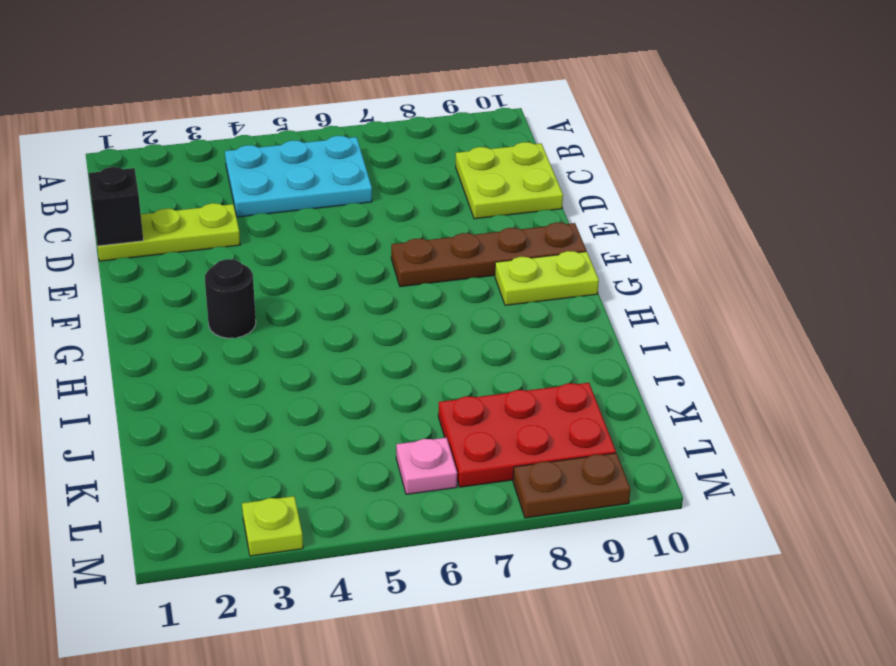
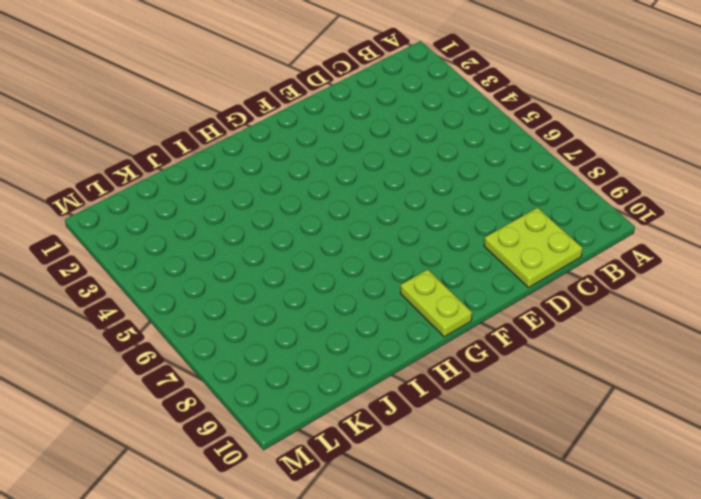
none -> cyan plate B4:C6 level 1
none -> lime plate D1:D3 level 1

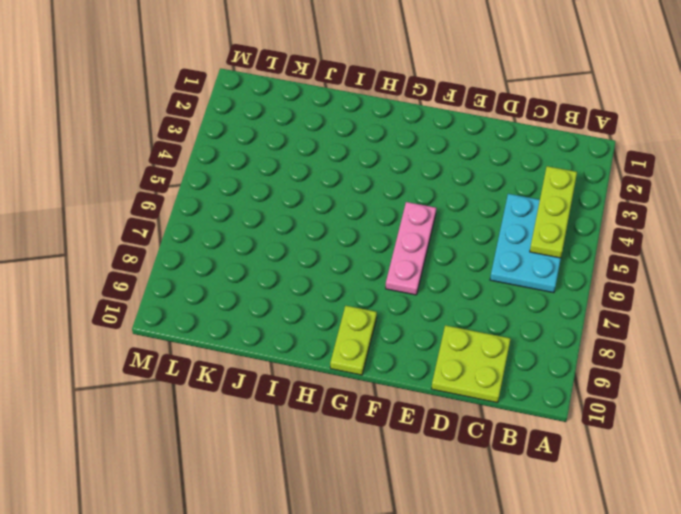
lime plate B3:B5 level 2 -> lime plate D1:D3 level 1
pink plate F5:F7 level 1 -> brown plate F7:F10 level 1
none -> black round brick G3 level 1
none -> red plate K7:L9 level 1

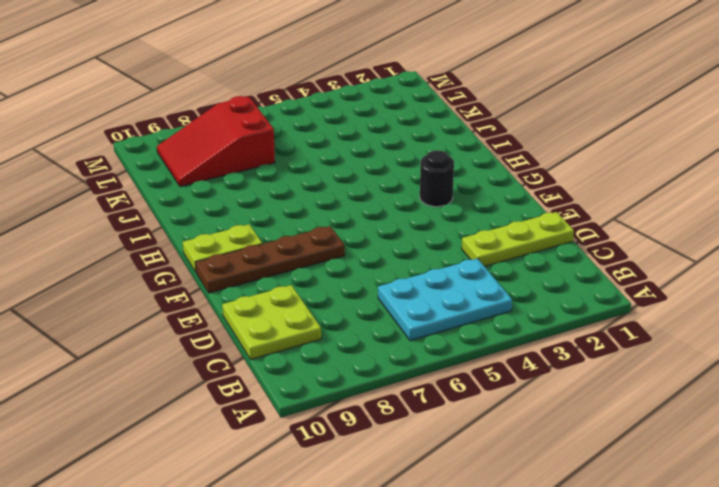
red slope K7:L9 level 1 top 7 -> red plate K7:L9 level 1
none -> pink plate L6 level 1
none -> lime plate M3 level 1

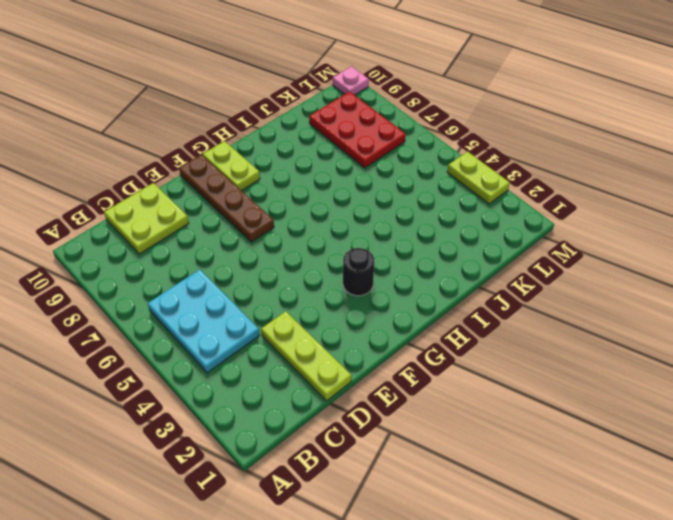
lime plate M3:M4 level 1 -> lime plate M3 level 1
pink plate M10 level 1 -> pink plate L6 level 1
none -> brown plate M8:M9 level 1
none -> black brick D1 level 2

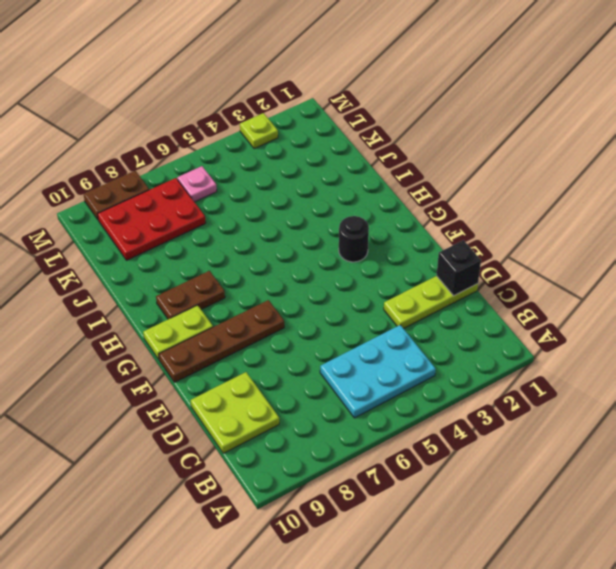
brown plate H8:H9 level 1 -> none

